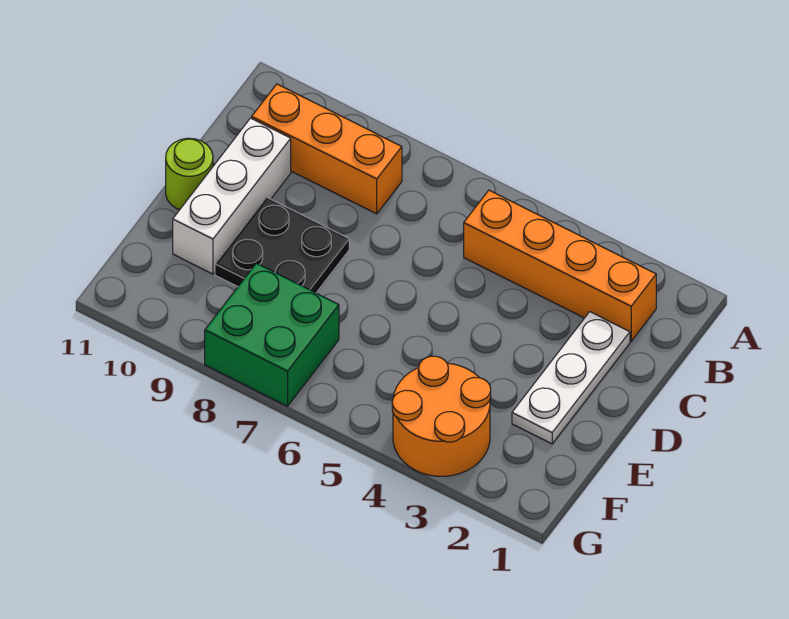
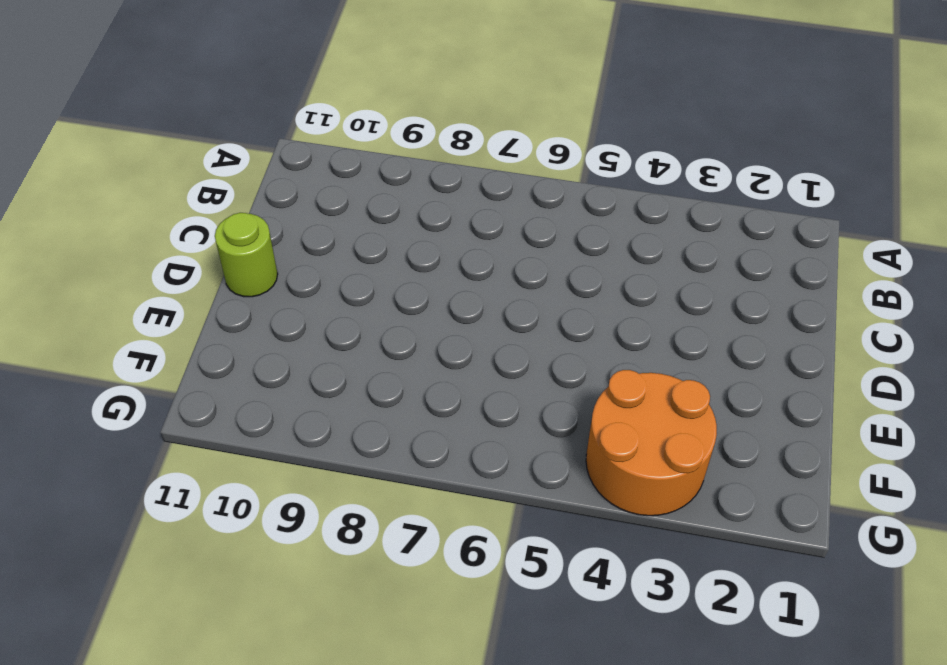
none -> orange brick B2:B5 level 1
none -> orange brick B8:B10 level 1

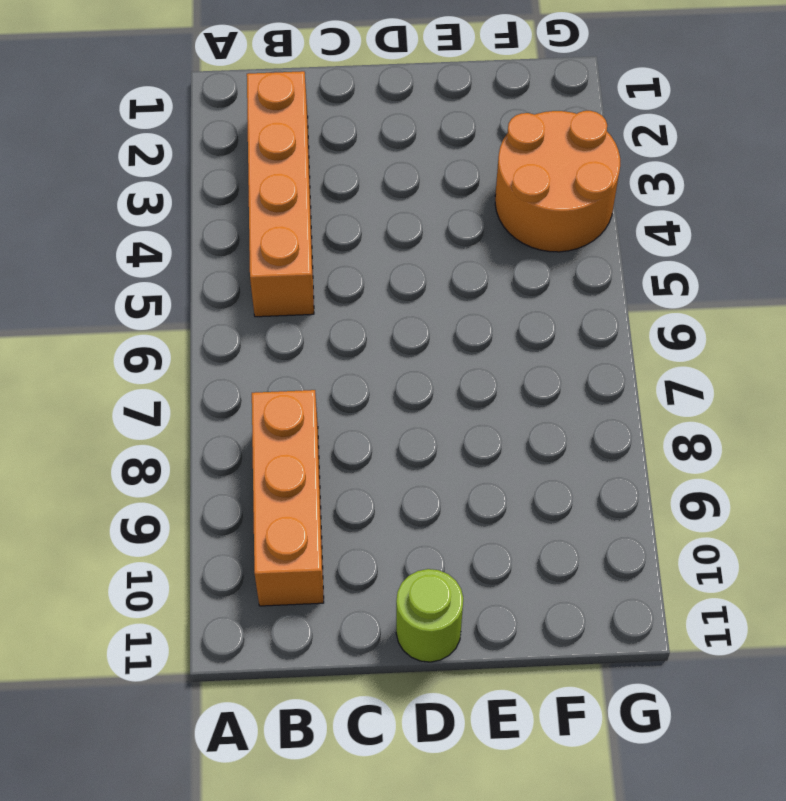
none -> white plate C2:E2 level 1
none -> white brick C10:E10 level 1

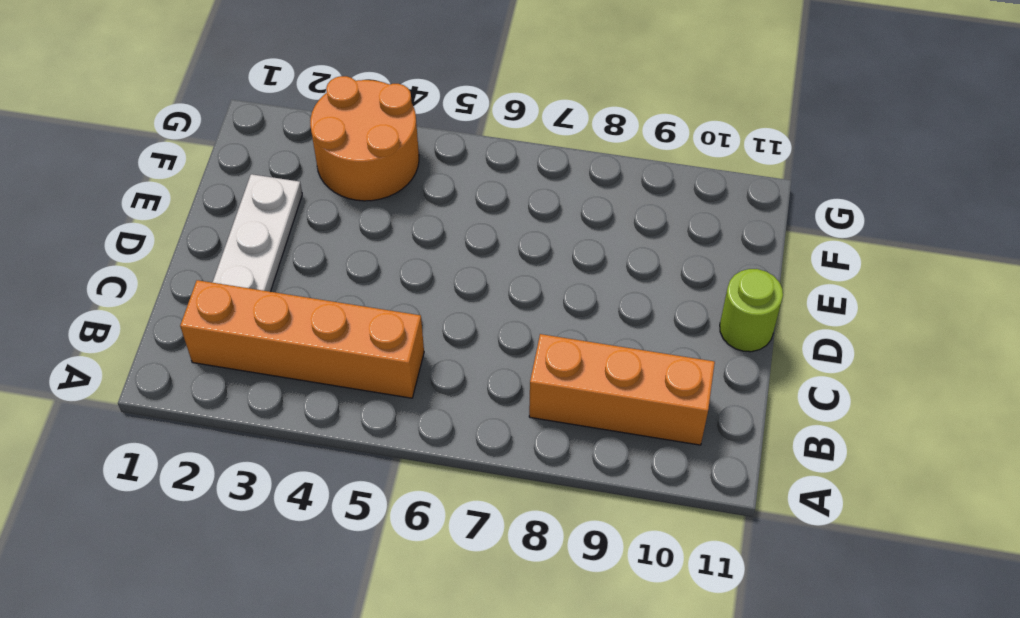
none -> white brick C10:E10 level 1
none -> black plate D8:E9 level 1

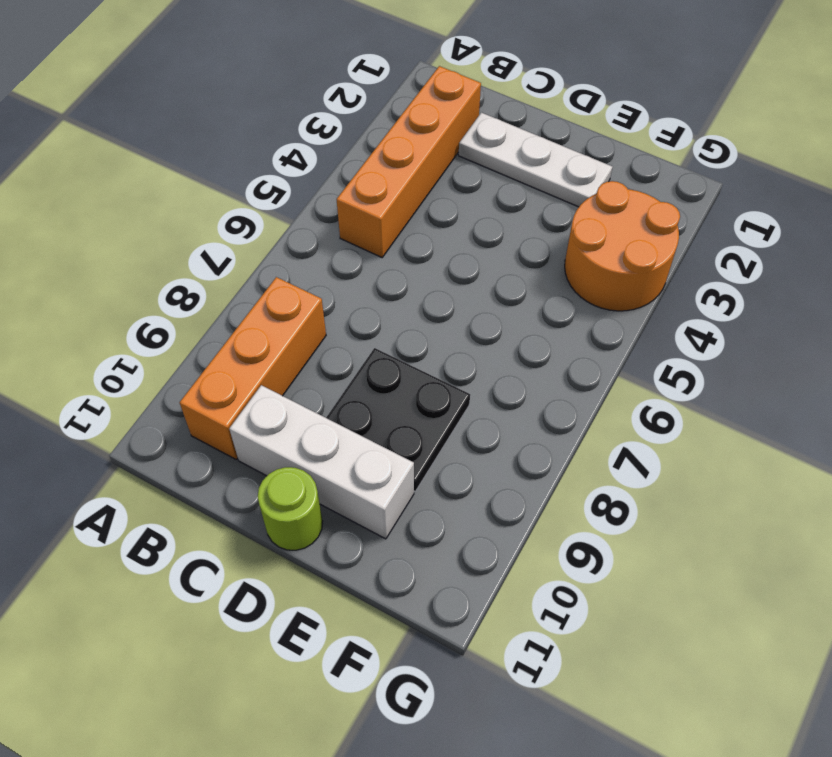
none -> green brick F7:G8 level 1

